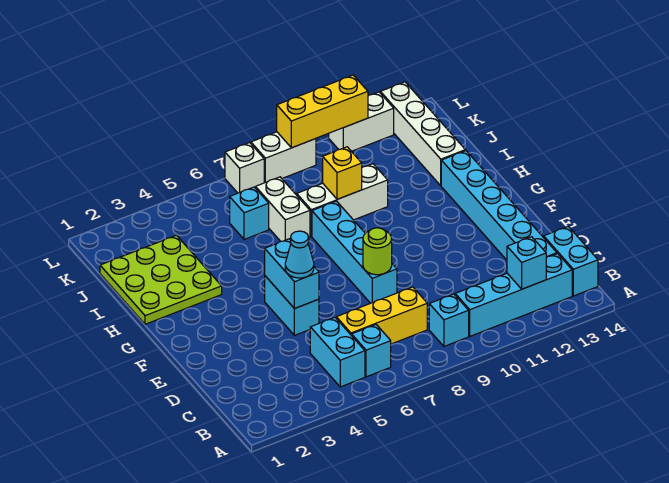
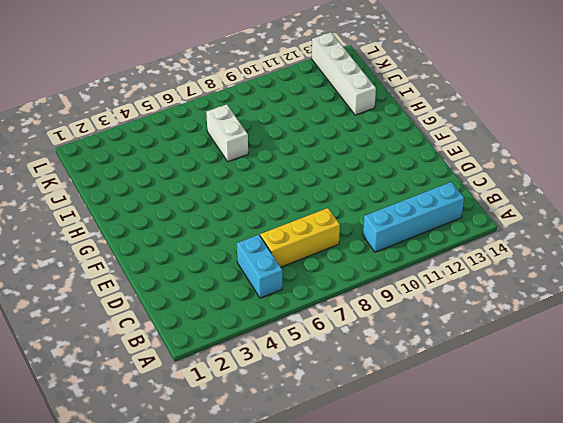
none -> cyan brick B6 level 1
none -> cyan brick B9 level 1
none -> cyan brick B14:C14 level 1

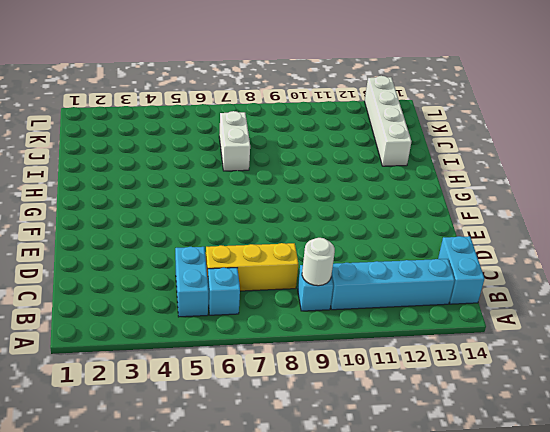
white round brick B9 level 2 -> none
none -> cyan brick C13:H13 level 1
none -> cyan brick E5:F5 level 1
none -> cyan brick E8:H8 level 1

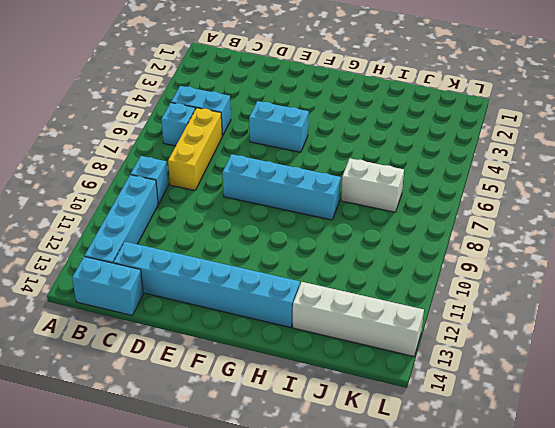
none -> lime plate H1:J3 level 1
none -> white brick I8:I10 level 1
none -> cyan brick J6 level 1

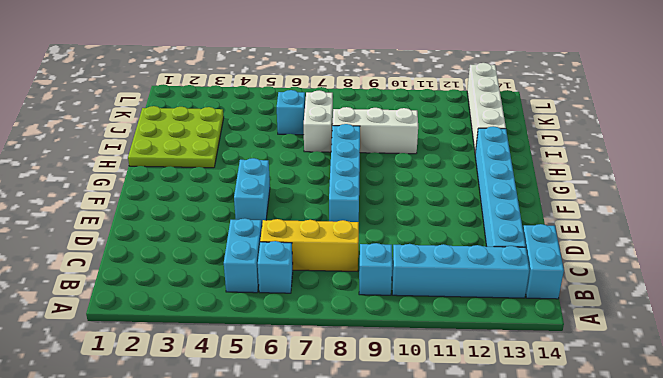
none -> white brick L7 level 1
none -> white brick L8:L9 level 1
none -> white brick L11:L12 level 1

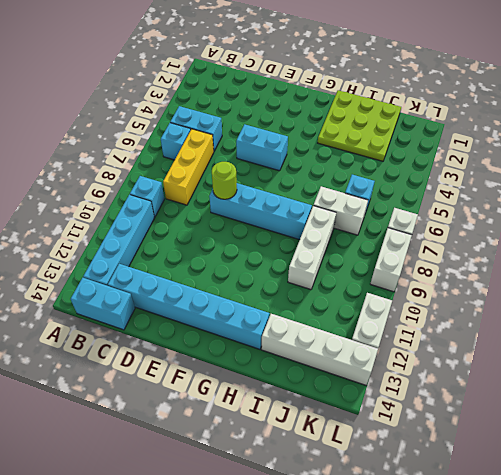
none -> cyan brick B12 level 2
none -> cyan brick E5:F5 level 2
none -> yellow brick I9 level 2

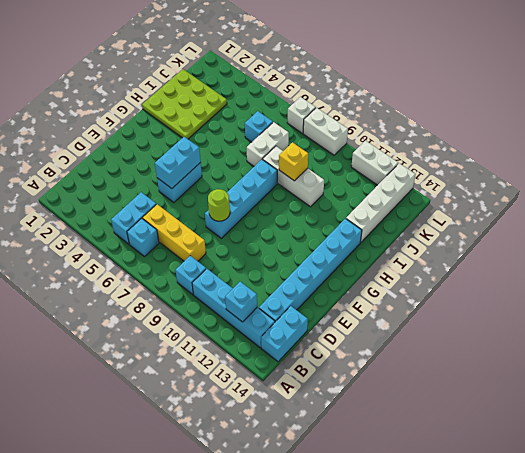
none -> yellow brick L9:L11 level 2
none -> cyan cone E5 level 3

